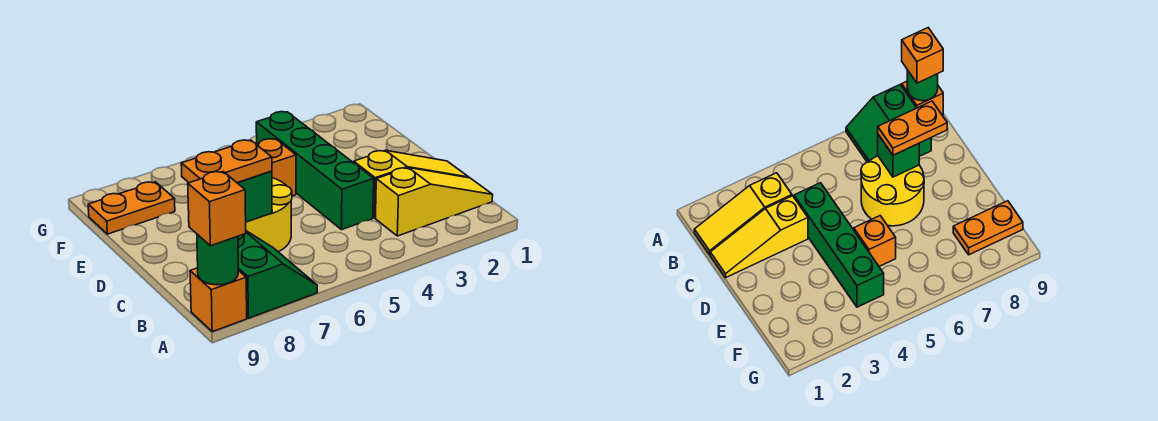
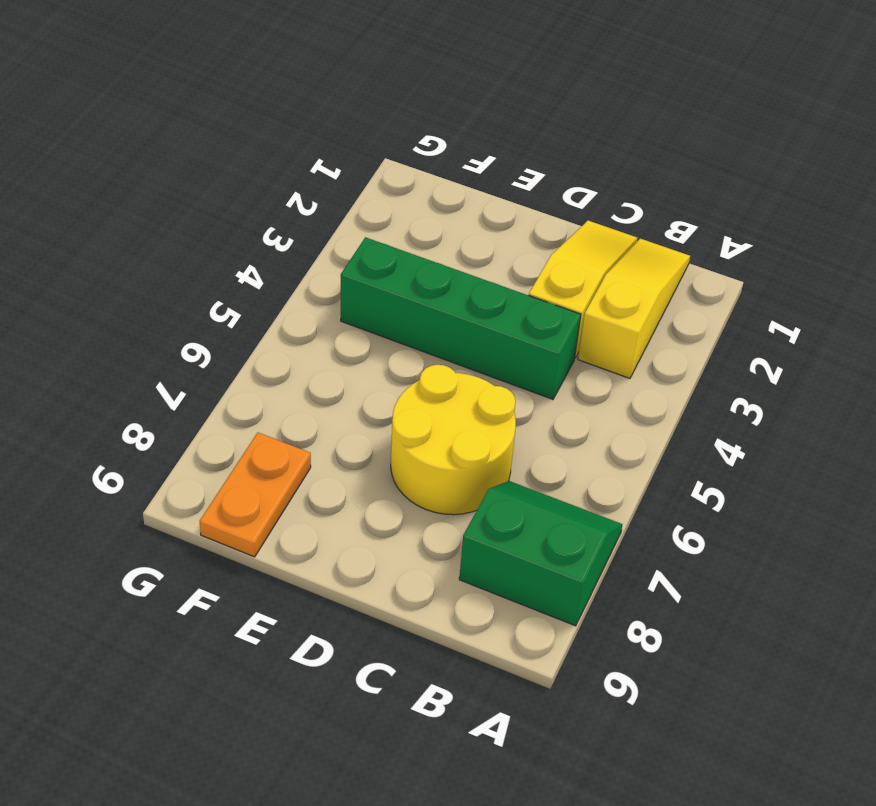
none -> orange brick A9 level 1
none -> orange brick E5 level 1
none -> green round brick A9 level 2

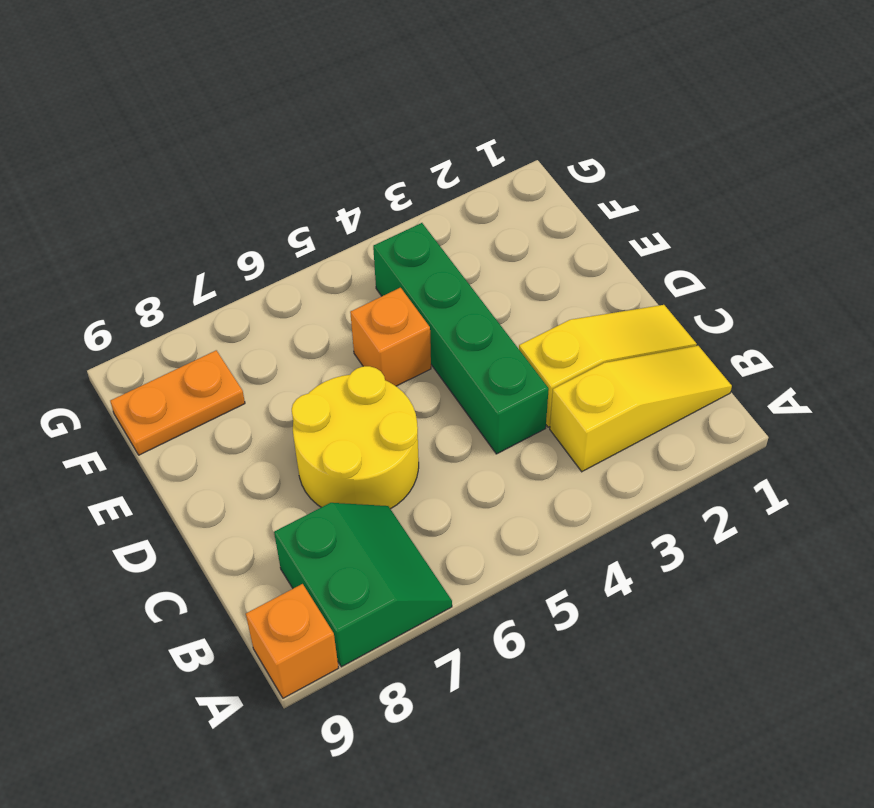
none -> green round brick A9 level 2
none -> green brick C7 level 2
none -> orange brick A9 level 3

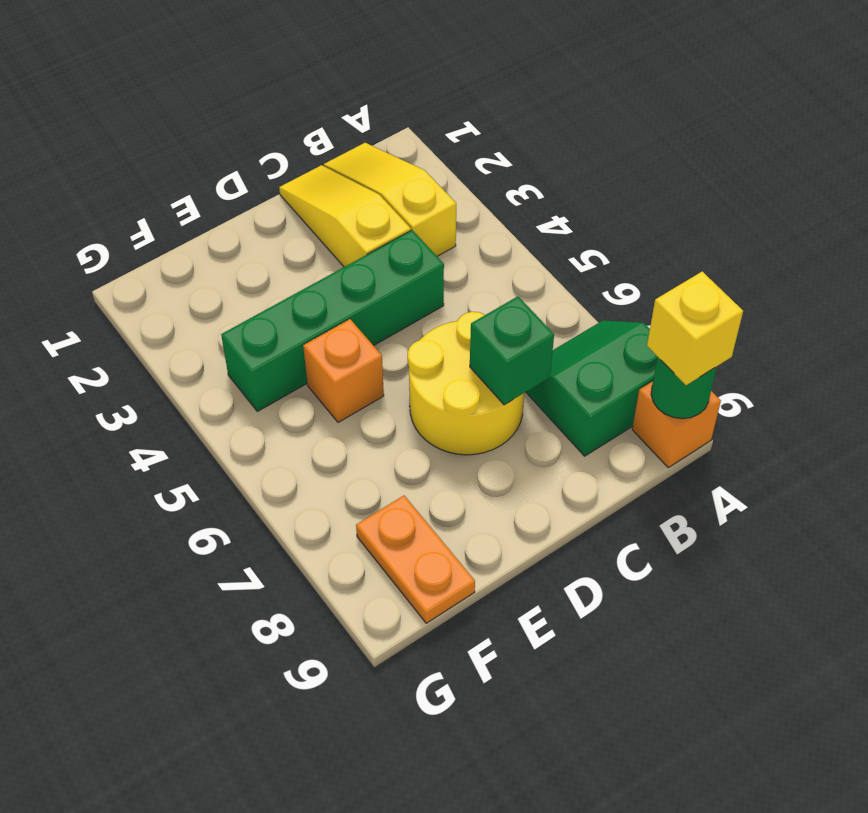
yellow brick A9 level 3 -> orange brick A9 level 3
none -> orange plate C7:C8 level 3

